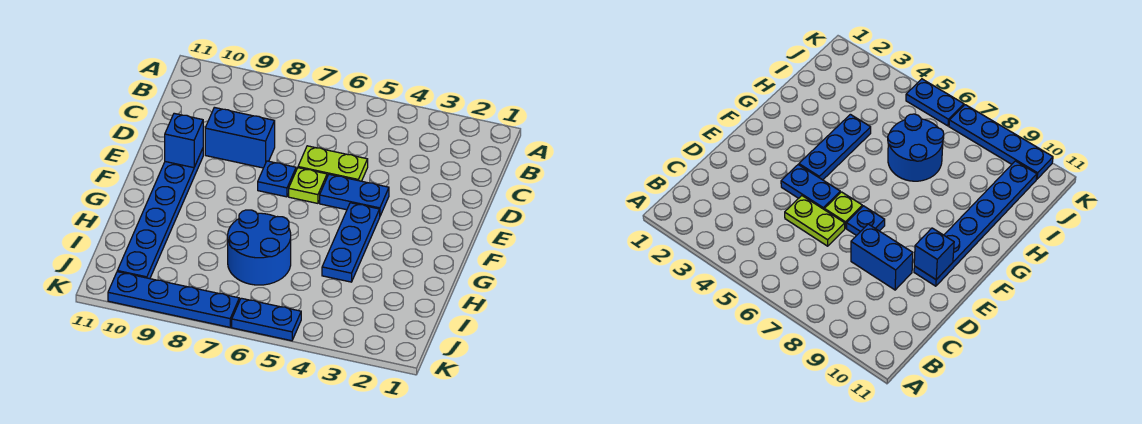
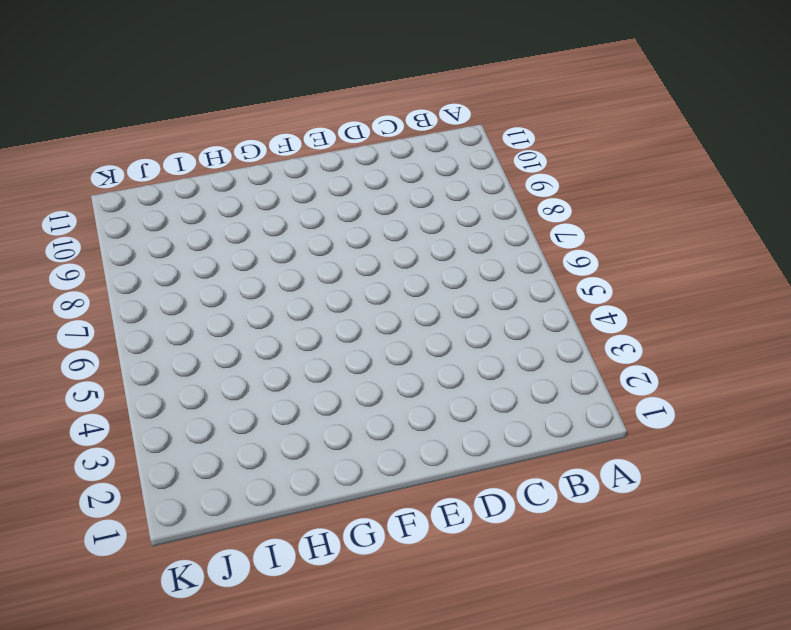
none -> lime plate D5:D6 level 1
none -> blue brick D8:D9 level 1

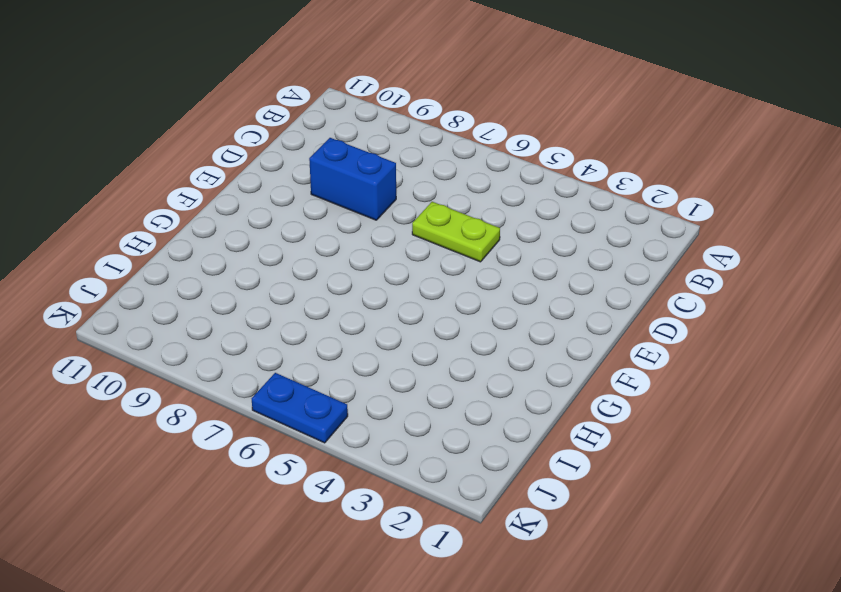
none -> blue plate E4:E5 level 1
none -> lime plate E6 level 1

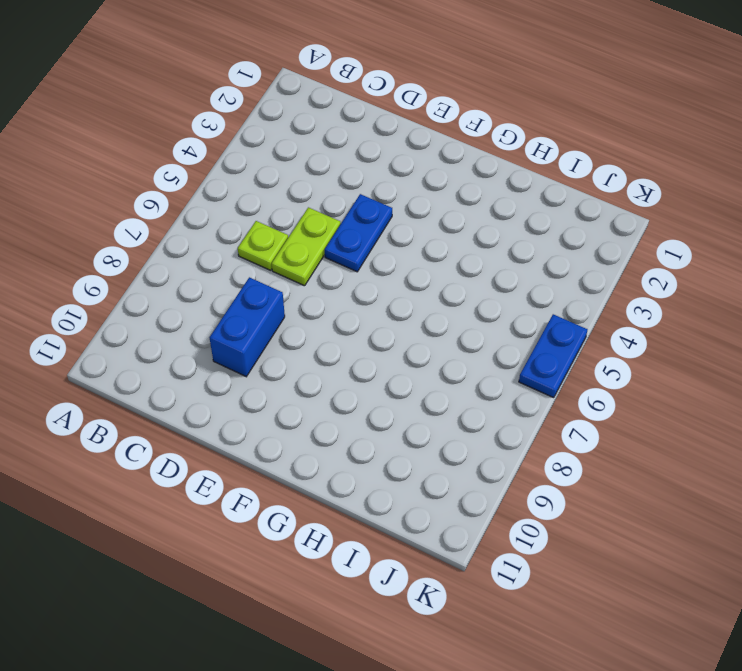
lime plate C6 level 1 -> lime plate E6 level 1
none -> blue plate E7 level 1
none -> blue plate E10:J10 level 1

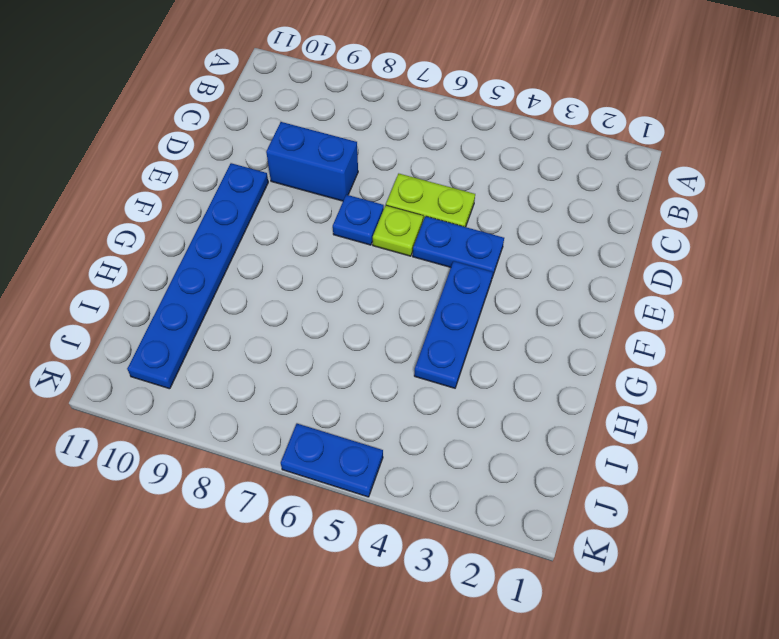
none -> blue round brick H6:I7 level 1
none -> blue plate K7:K10 level 1

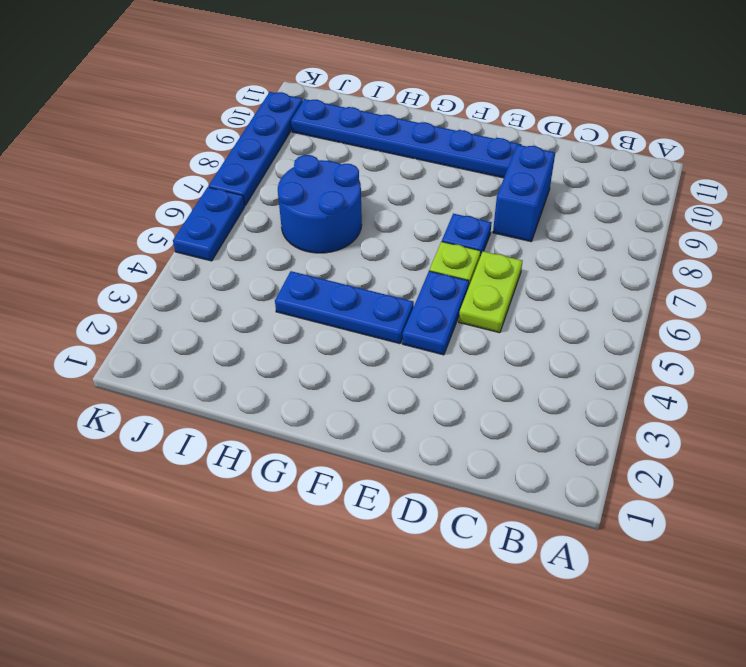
none -> blue brick E10 level 2

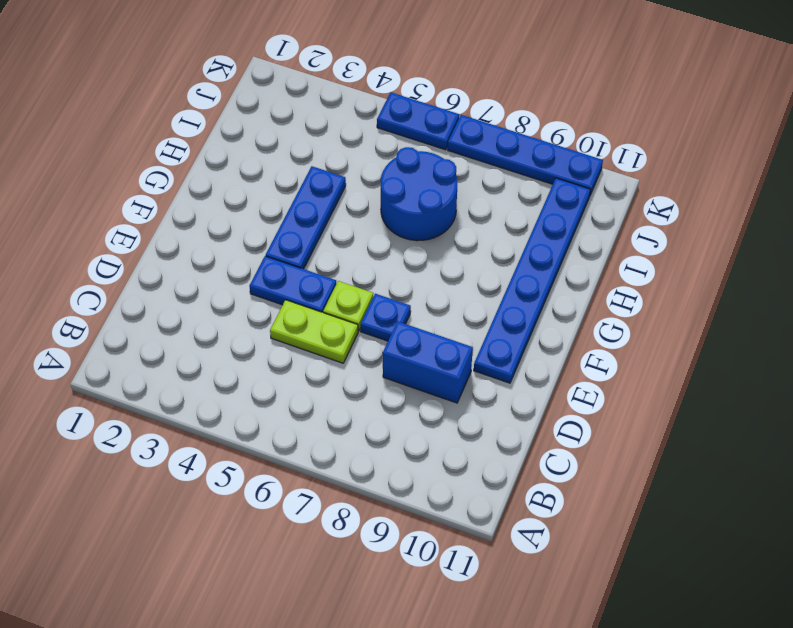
none -> blue brick E10 level 2

